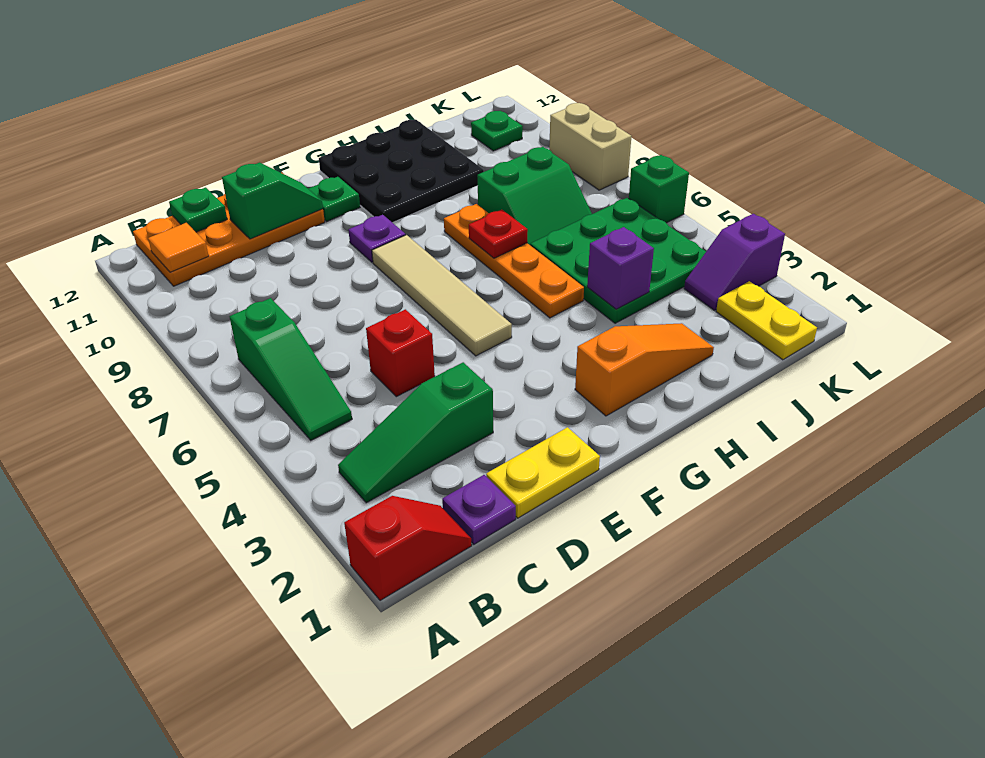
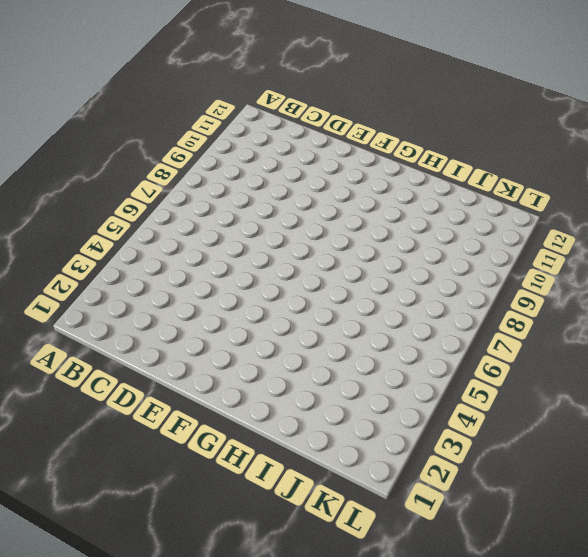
none -> red slope A1:B1 level 1 top A
none -> green slope B3:D3 level 1 top D
none -> green slope B5:B7 level 1 top 7

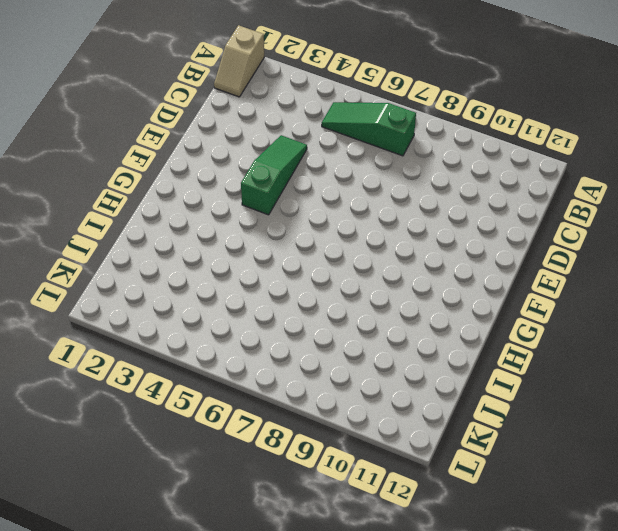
tan slope A1:B1 level 1 top A -> red slope A1:B1 level 1 top A
green slope D4:F4 level 1 top F -> green slope B3:D3 level 1 top D
none -> orange plate B11:E12 level 1
none -> purple plate C1 level 1
none -> yellow plate D1:E1 level 1

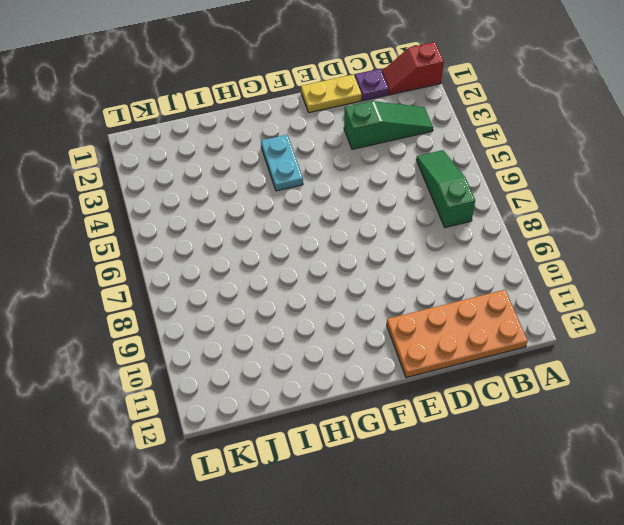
cyan plate G3:G4 level 1 -> none
none -> red brick D5 level 1
none -> tan tile F5:F8 level 1
none -> purple plate F9 level 1

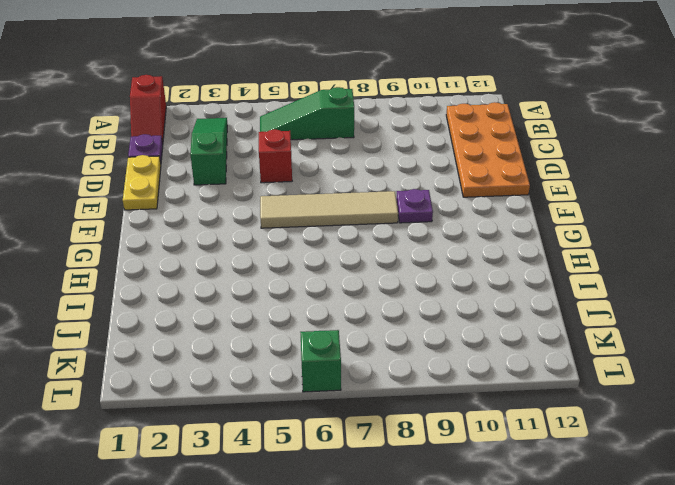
none -> green plate F11 level 1
none -> orange slope G2:I2 level 1 top G
none -> black plate G10:I12 level 1

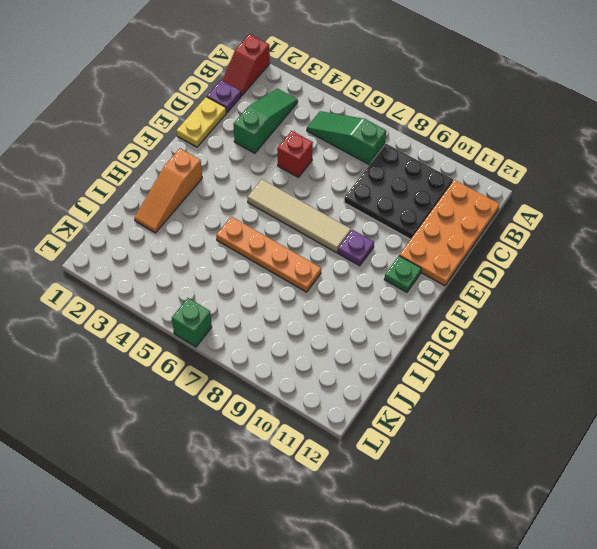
black plate B8:D10 level 1 -> black plate G10:I12 level 1
none -> green plate I4:K6 level 1
none -> green slope I7:J8 level 1 top 8
none -> yellow plate K1:K2 level 1

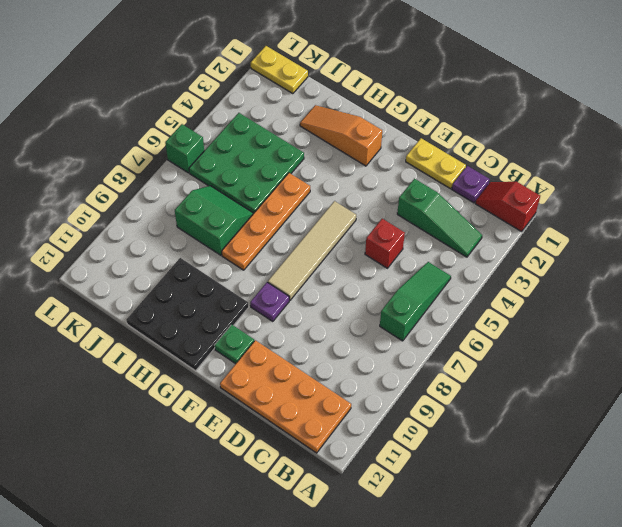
yellow plate K1:L1 level 1 -> yellow plate K1:K2 level 1
none -> purple slope K3:L3 level 1 top L
none -> green plate K11 level 1
none -> tan brick L8:L9 level 1

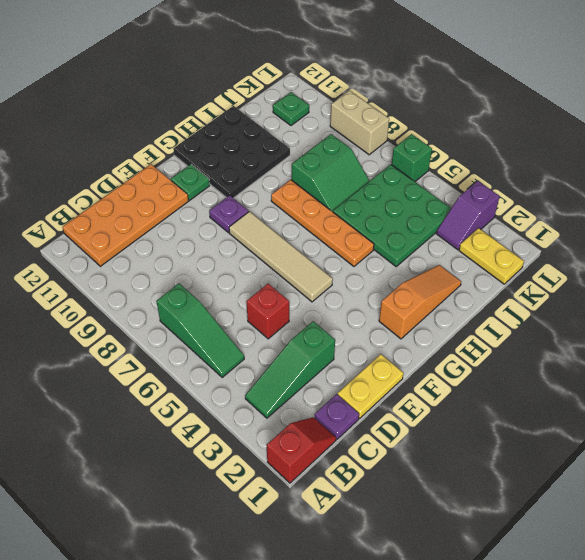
none -> orange tile B11 level 2
none -> green plate C12 level 2
none -> green slope D11:E11 level 2 top D

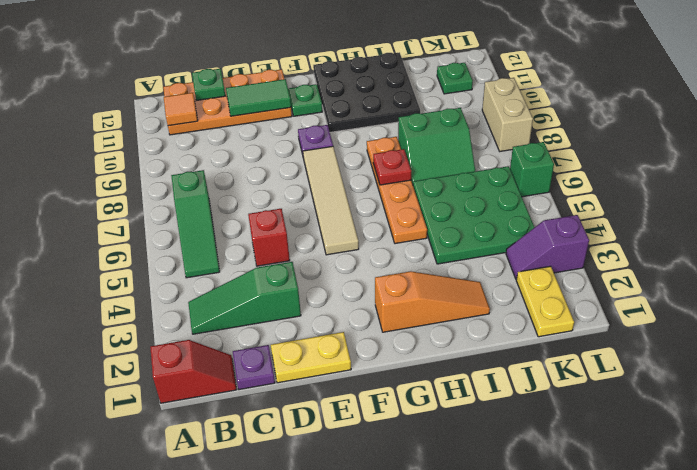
green tile D11:E11 level 2 -> green slope D11:E11 level 2 top D
none -> purple brick I4 level 2

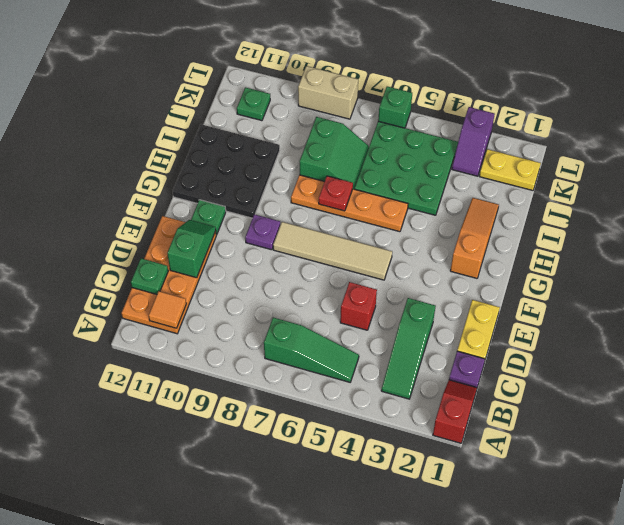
none -> purple brick I4 level 2

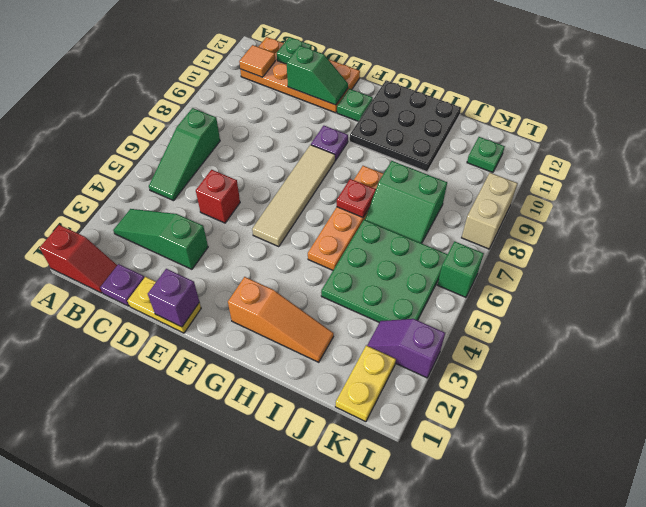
purple brick E1 level 2 -> purple brick I4 level 2

